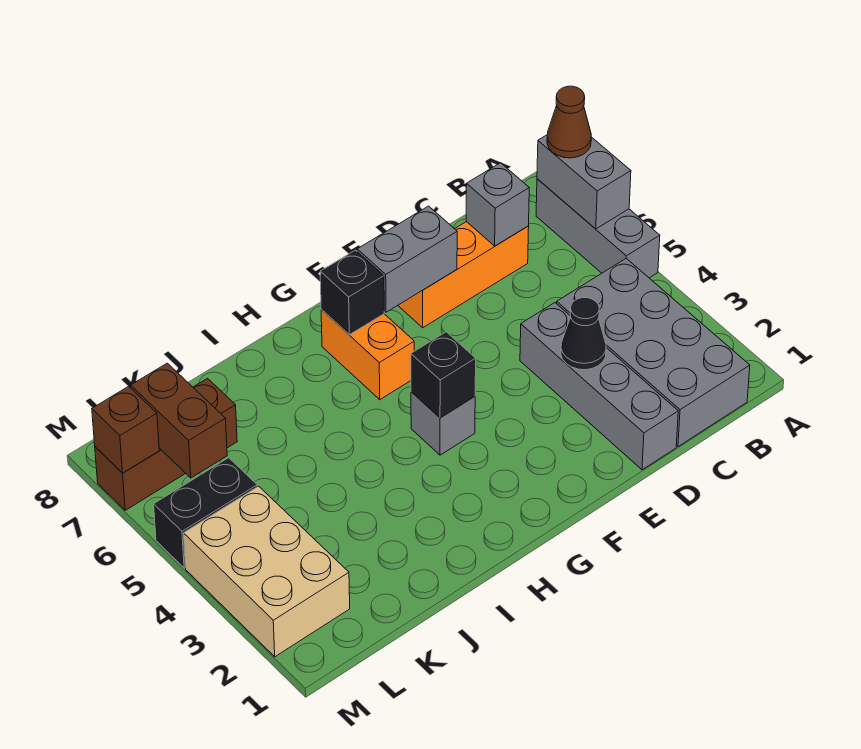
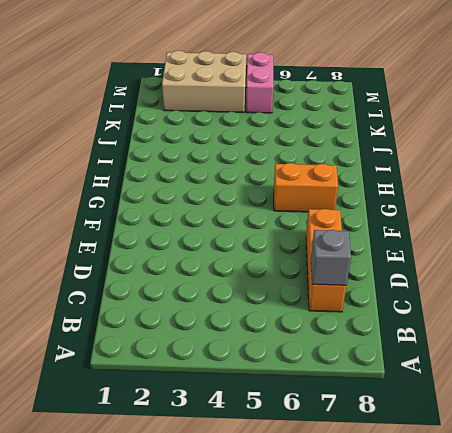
pink brick L5:M5 level 1 -> black brick L5:M5 level 1
none -> grey brick A5:A7 level 1
none -> grey brick B1:C4 level 1
none -> grey brick D1:D4 level 1

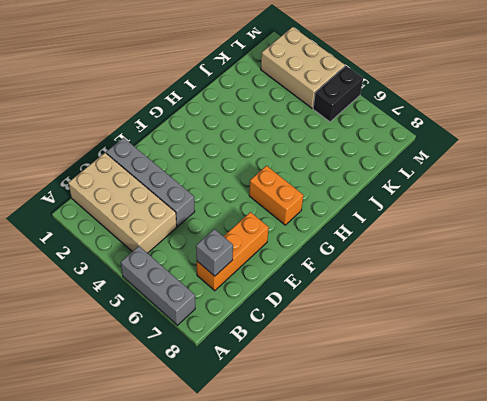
tan brick B1:C4 level 1 -> grey brick B1:C4 level 1
none -> grey brick G4 level 1
none -> brown brick K7:M7 level 1
none -> grey brick A6:A7 level 2

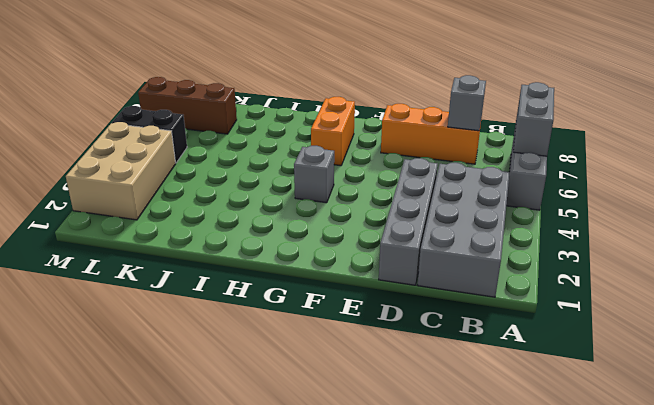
none -> black cone D3 level 2
none -> grey brick E7:F7 level 2
none -> black brick G4 level 2

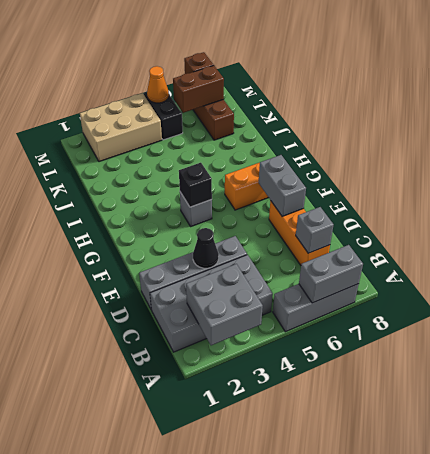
grey brick A2:B3 level 2 -> none
orange cone M5 level 2 -> none
none -> black brick G7 level 2
none -> brown cone A7 level 3

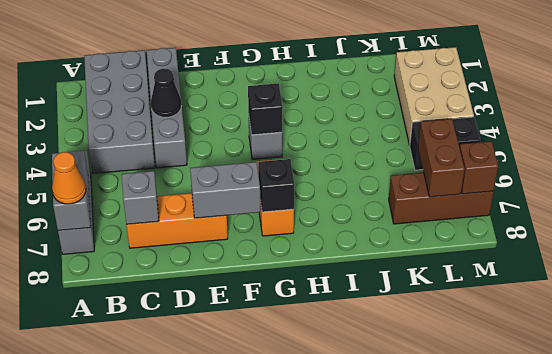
orange cone A7 level 3 -> brown cone A7 level 3

